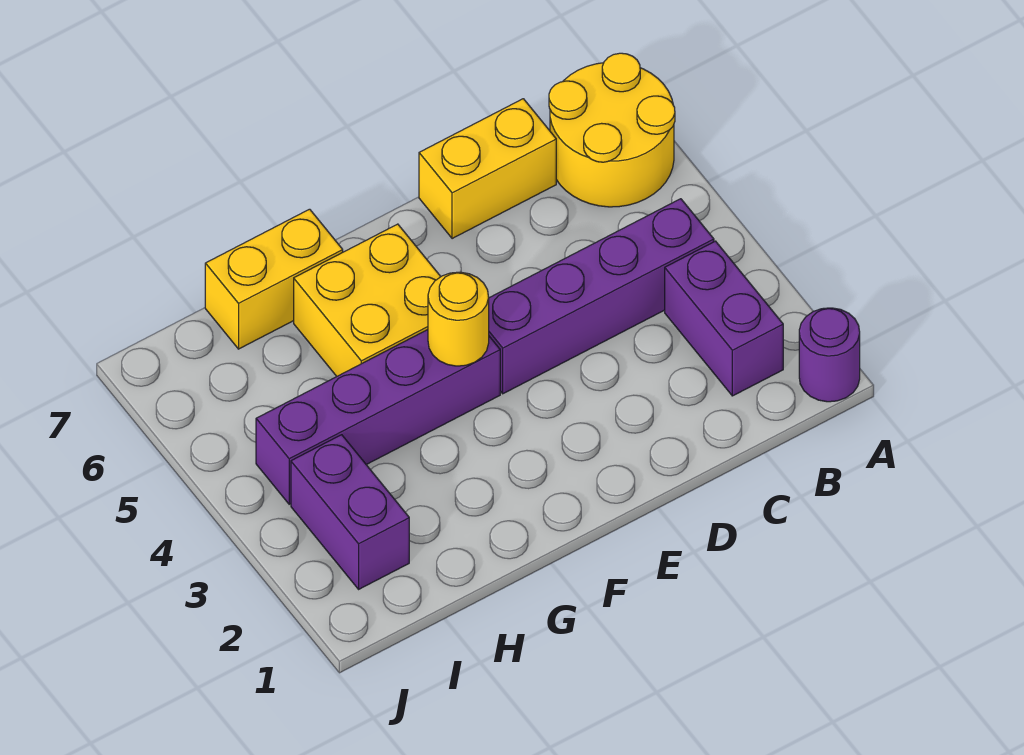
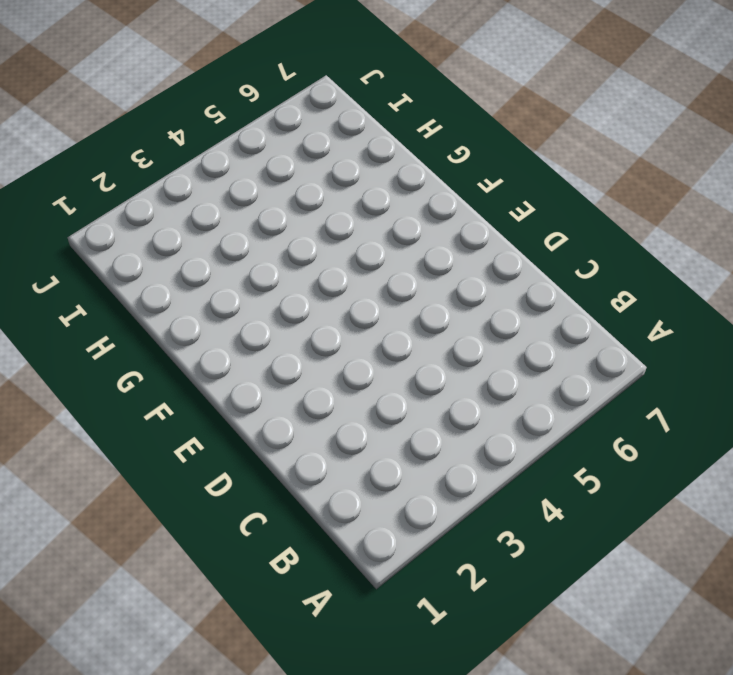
none -> purple round brick A1 level 1
none -> yellow round brick A6:B7 level 1

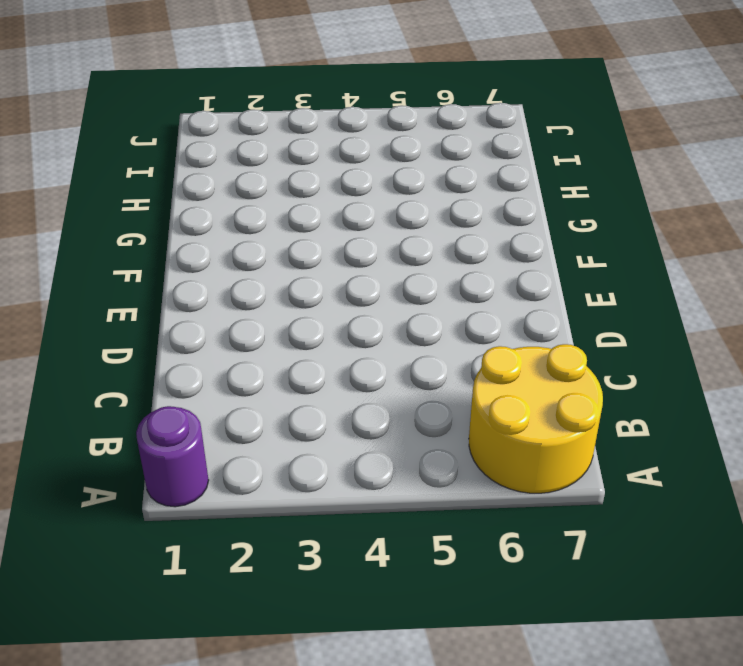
none -> purple brick B2:B3 level 1
none -> purple brick B4:E4 level 1

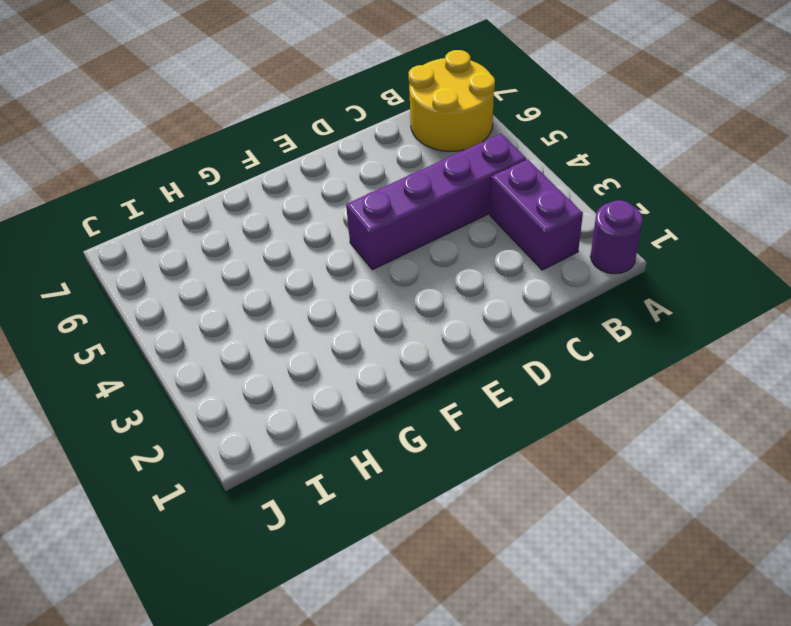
none -> yellow brick C7:D7 level 1
none -> purple brick F4:I4 level 1

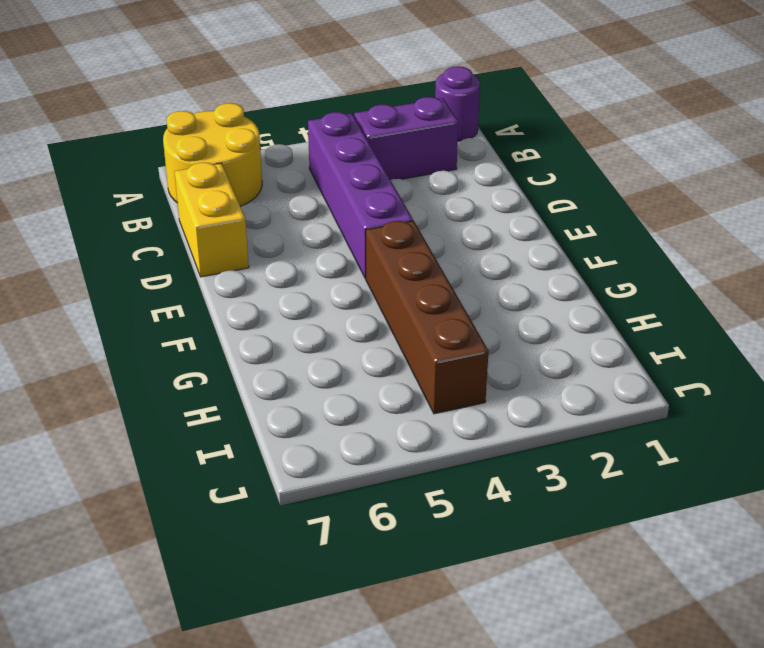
brown brick F4:I4 level 1 -> purple brick F4:I4 level 1
none -> yellow brick F5:G6 level 1
none -> yellow brick G7:H7 level 1

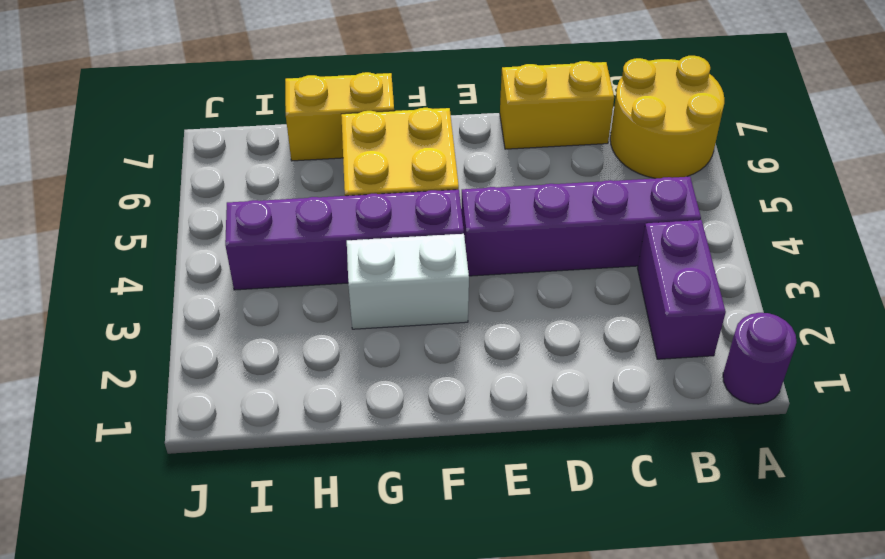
white brick F3:G3 level 1 -> none
none -> purple brick I2:I3 level 1
none -> yellow round brick F4 level 2

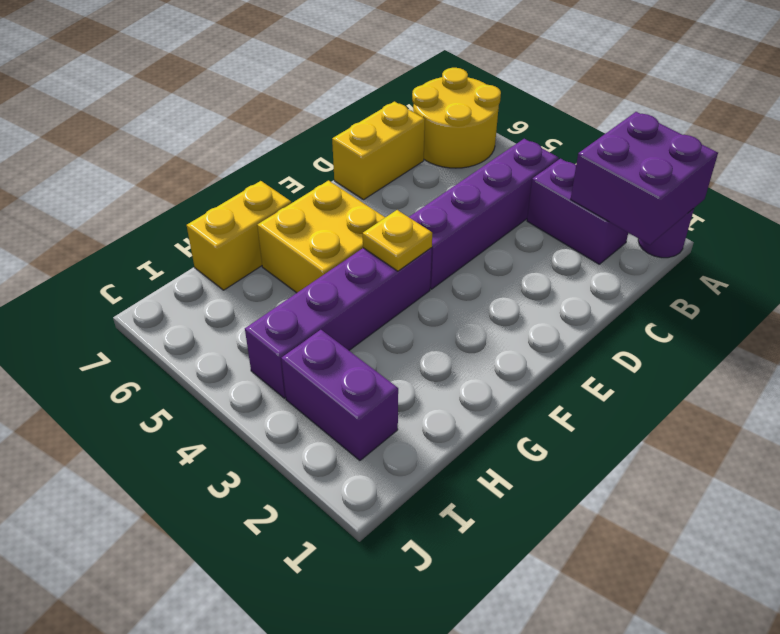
purple brick A1:B2 level 2 -> none
yellow plate F4 level 2 -> yellow round brick F4 level 2

